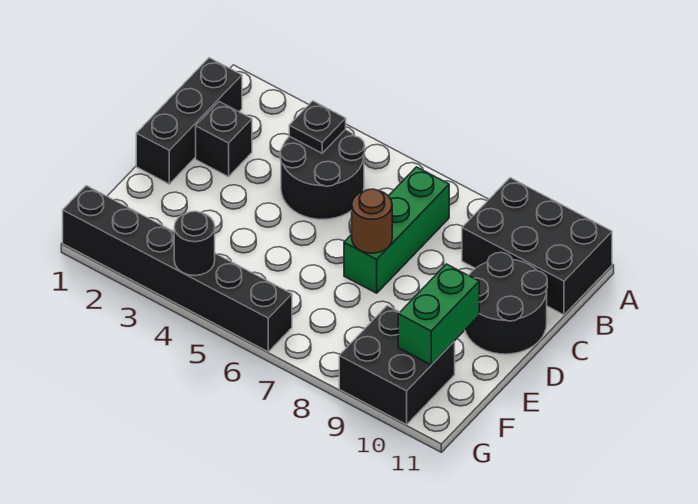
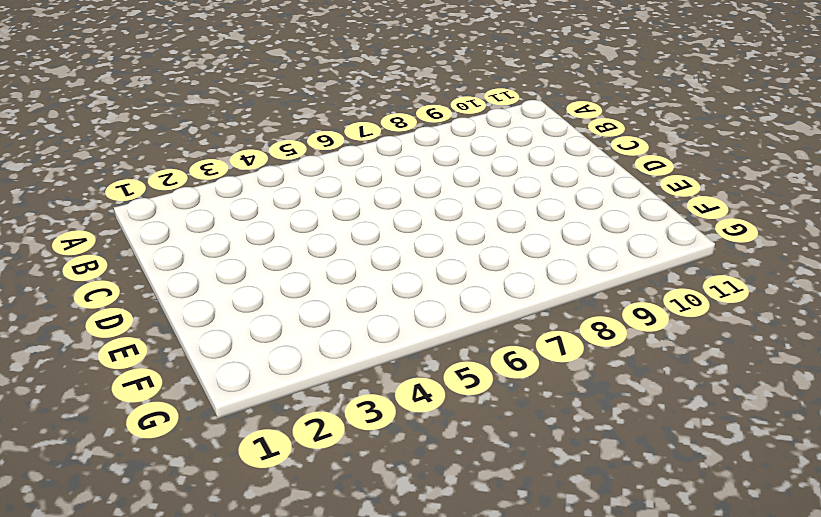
none -> black brick A9:B11 level 1
none -> black brick B1:D1 level 1
none -> black round brick B4:C5 level 1

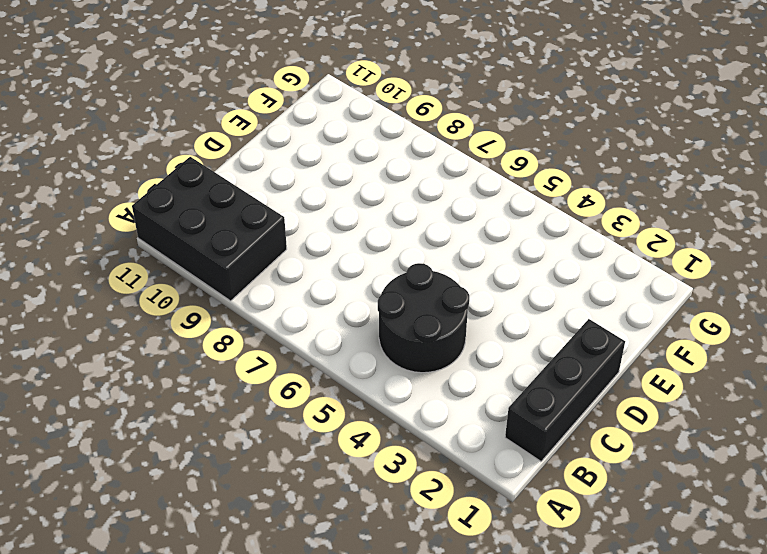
none -> green brick B7:D7 level 1
none -> black brick C2 level 1
none -> black round brick C10:D11 level 1

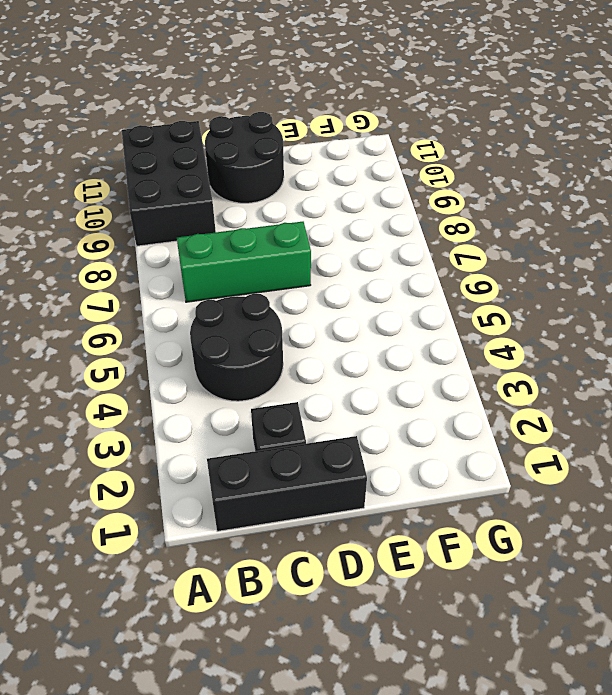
none -> black brick F9:G10 level 1
none -> black brick G1:G6 level 1
none -> black plate B4 level 2

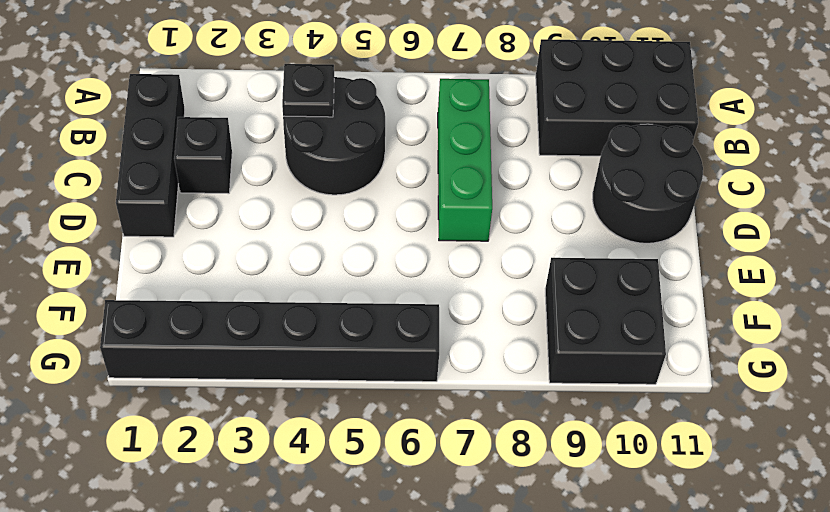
none -> brown round brick D7 level 2
none -> green brick E10:F10 level 2
none -> black round brick G4 level 2

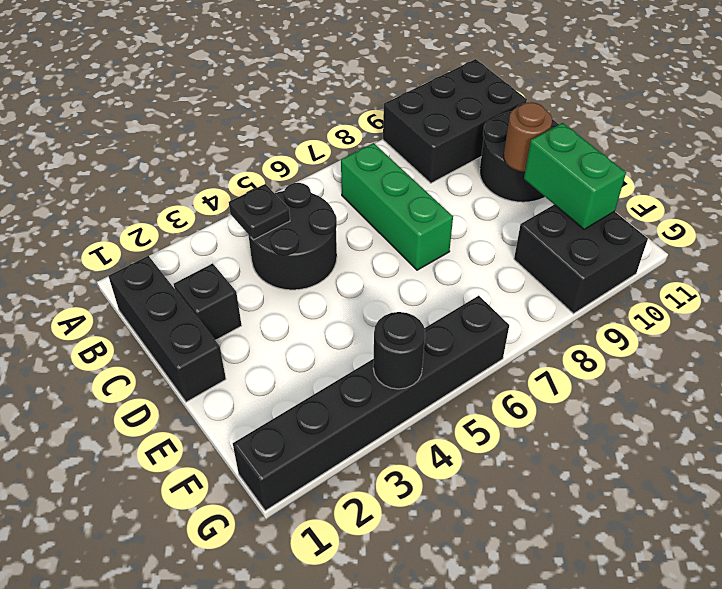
brown round brick D10 level 2 -> brown round brick D7 level 2

